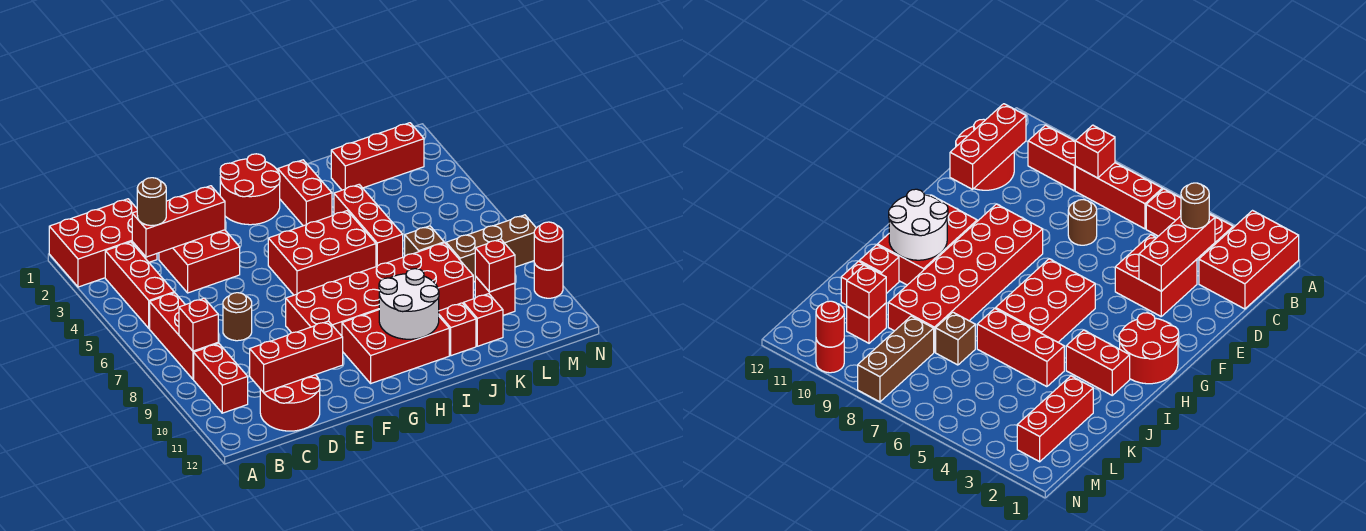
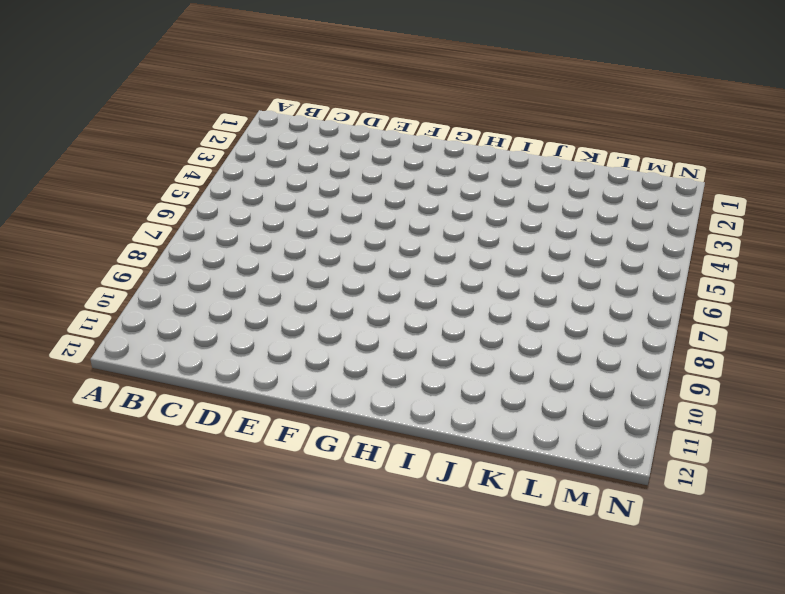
none -> red brick A1:C2 level 1
none -> red brick B3:B5 level 1
none -> red brick B6:B8 level 1

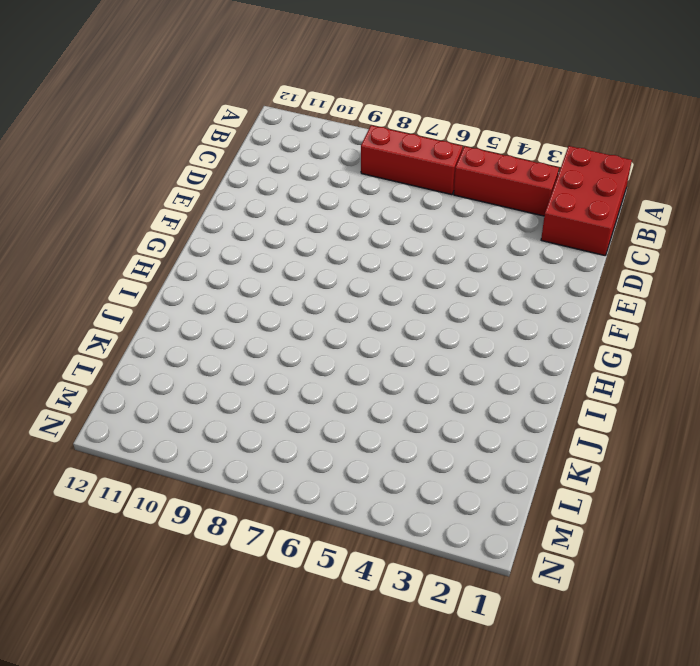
none -> red brick B9:B10 level 1
none -> red round brick C11:D12 level 1
none -> red brick D3:E4 level 1

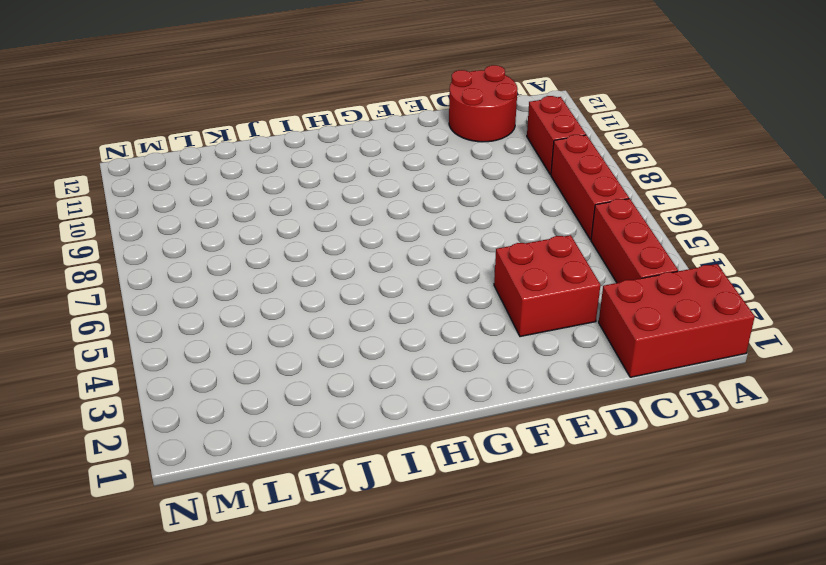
none -> brown round brick D7 level 1
none -> red brick F8:K9 level 1
none -> red round brick G1:H2 level 1

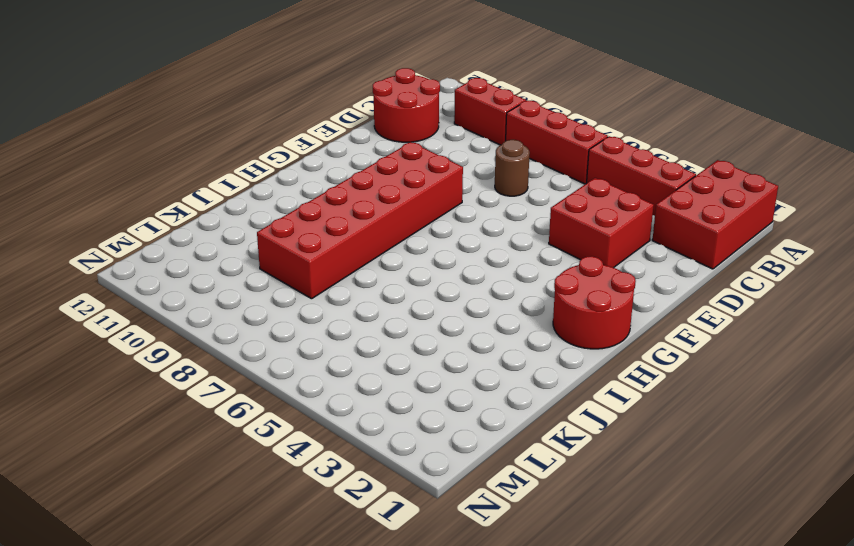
none -> red brick G5:I6 level 1
none -> red brick G10:I11 level 1
none -> red brick I2:I3 level 1

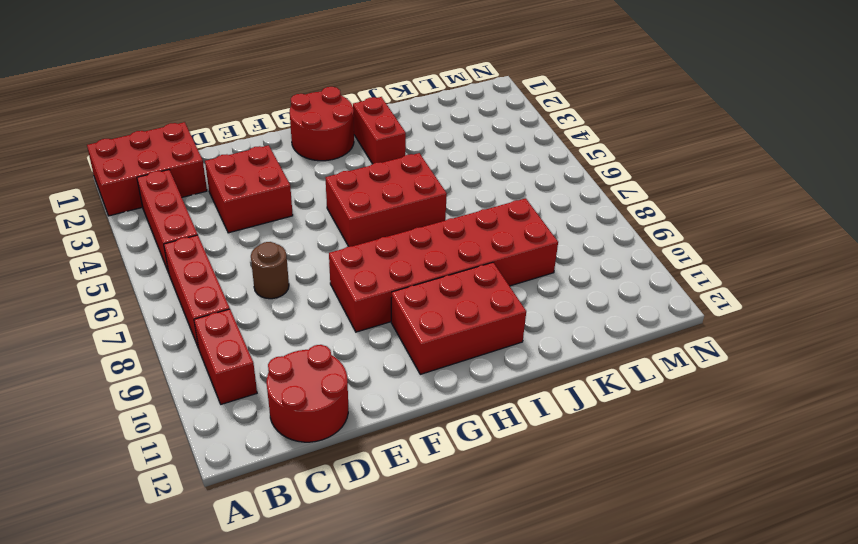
none -> red brick J4:J6 level 1
none -> red brick J11 level 1
none -> red brick K2:M2 level 1

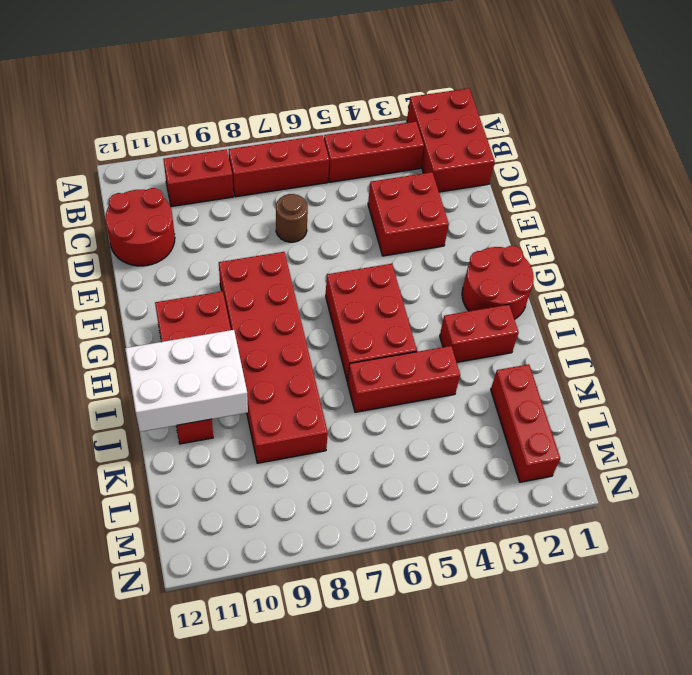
white brick I10:J12 level 2 -> white round brick H10:I11 level 2
none -> brown brick K7 level 1
none -> red brick K11 level 1
none -> brown brick L8:N8 level 1

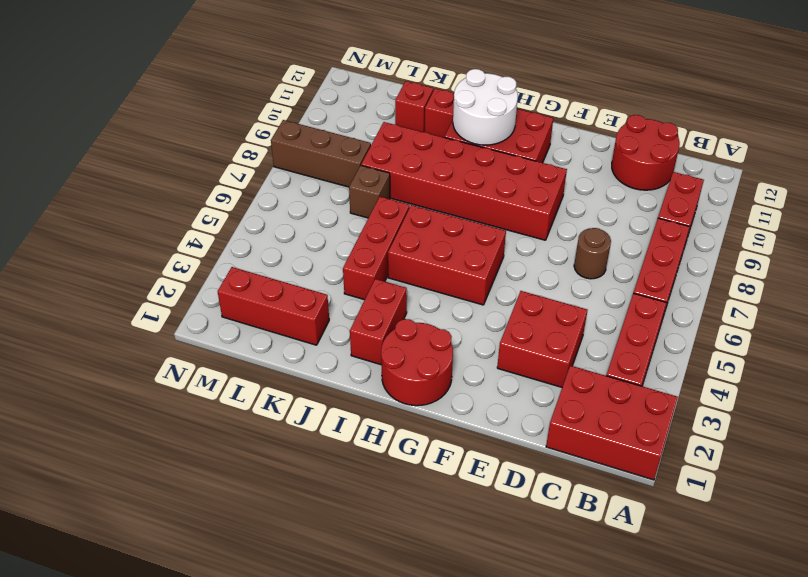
none -> red brick L10 level 1
none -> red round brick N10 level 1
none -> red brick B8 level 2

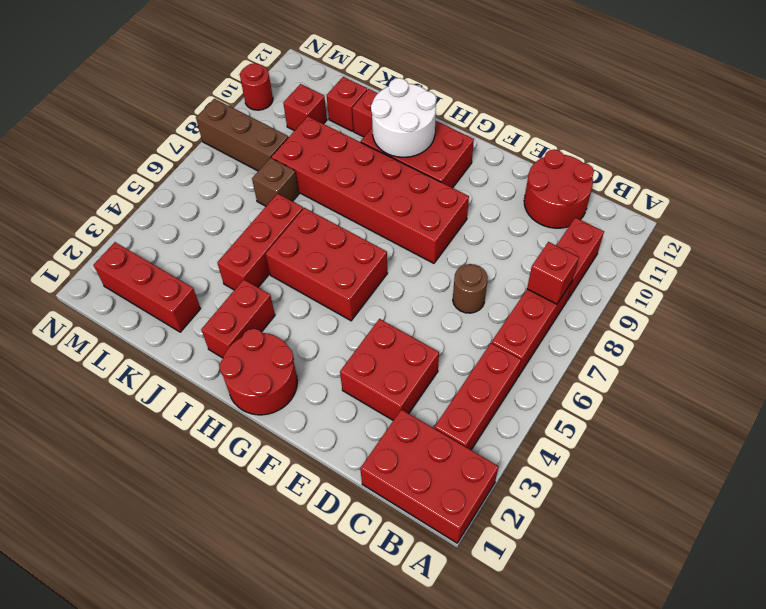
none -> red brick C3:E3 level 2
none -> red brick C11:E11 level 2
none -> red brick L10 level 2

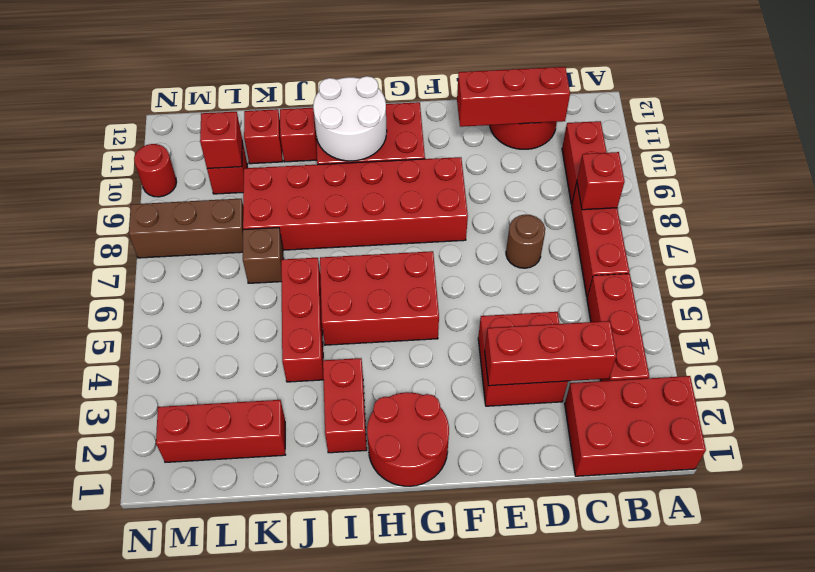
none -> red round brick N10 level 2
none -> brown round brick C3 level 3

